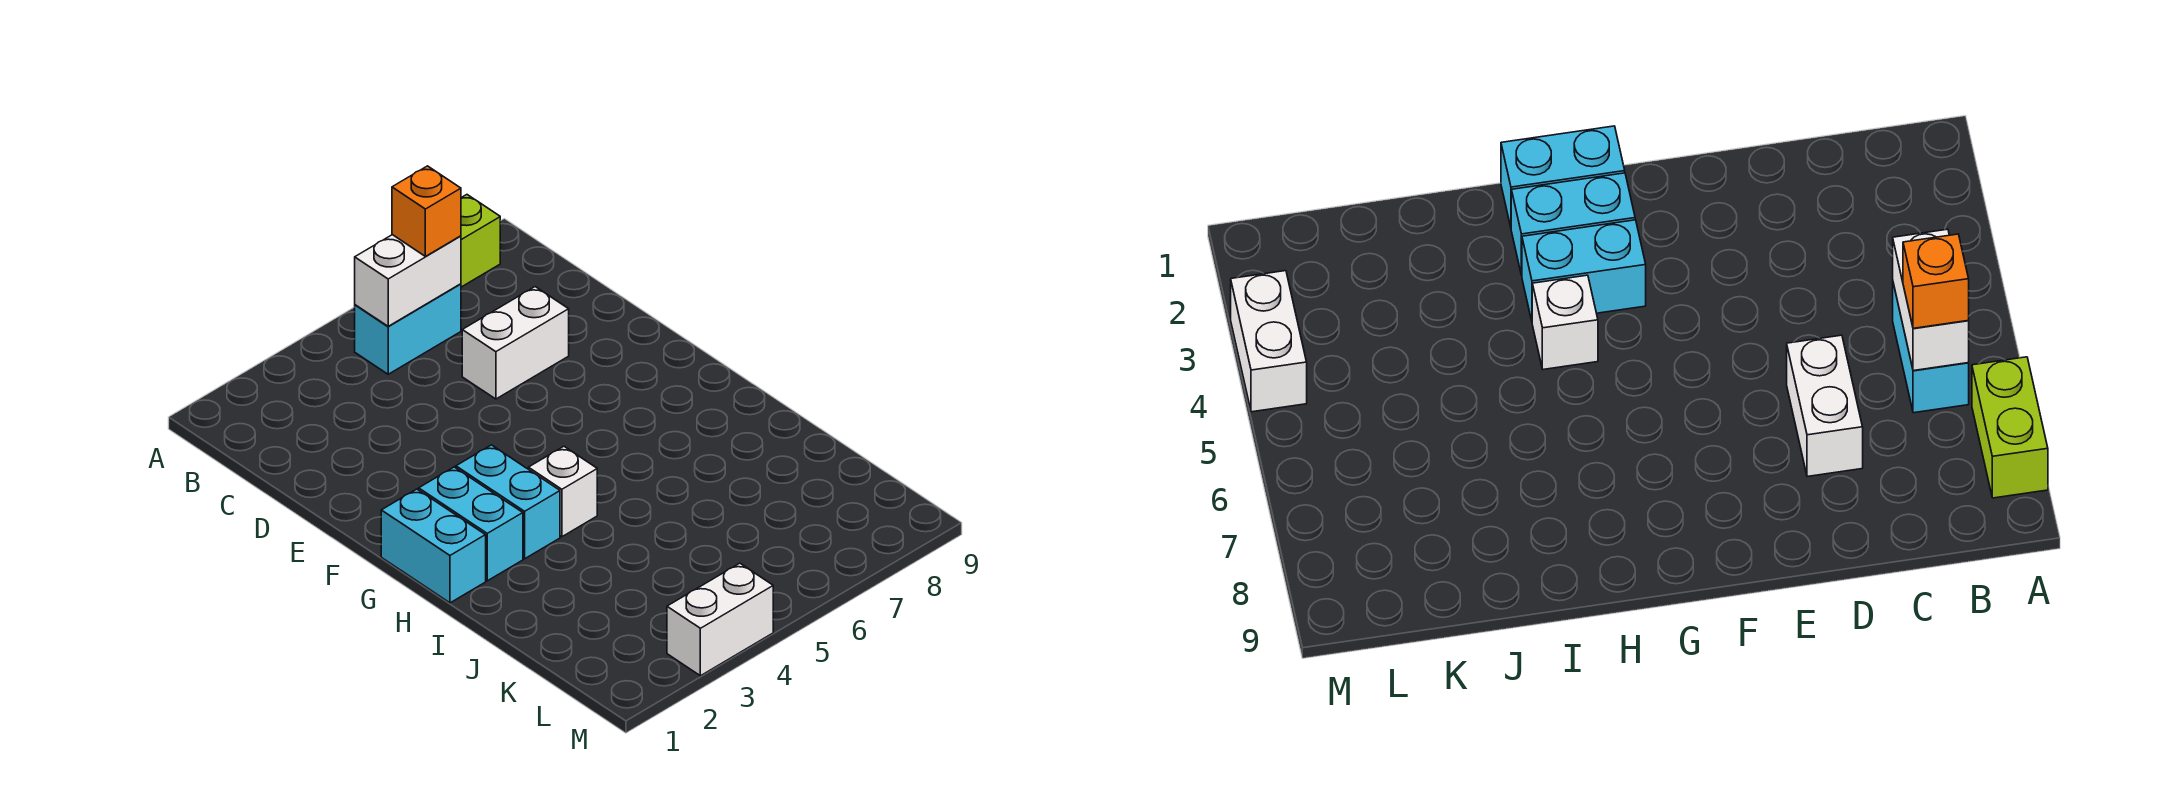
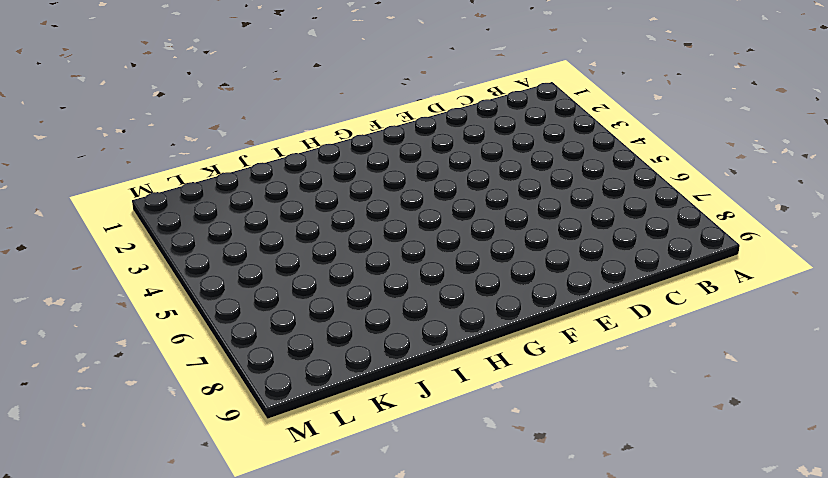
none -> lime brick A7:A8 level 1
none -> cyan brick B5:B6 level 1

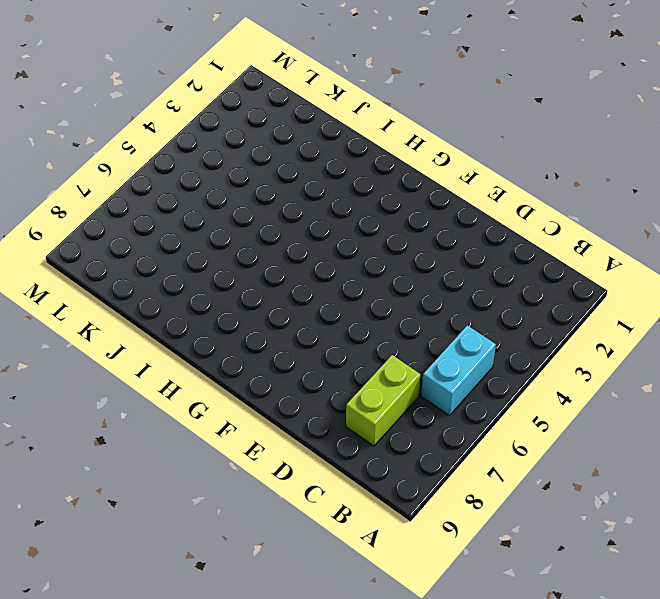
lime brick C7:C8 level 1 -> lime brick A7:A8 level 1
none -> white brick D6:D7 level 1
none -> cyan brick G1:H1 level 1

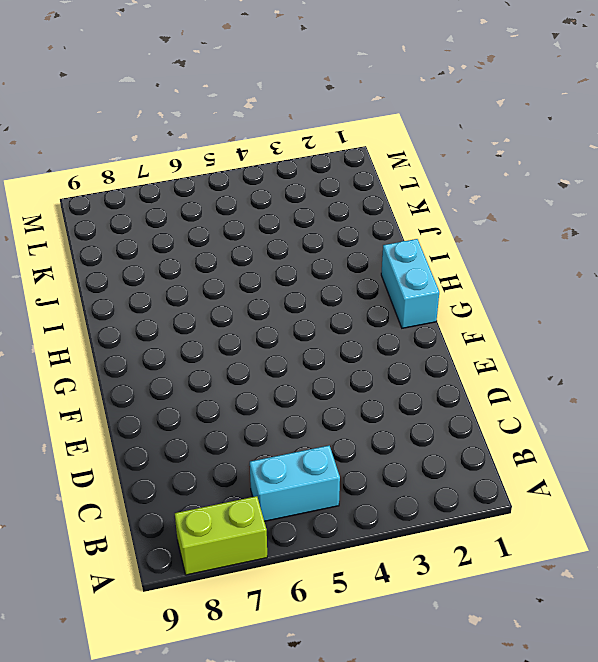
none -> white brick D6:D7 level 1
none -> cyan brick G2:H2 level 1

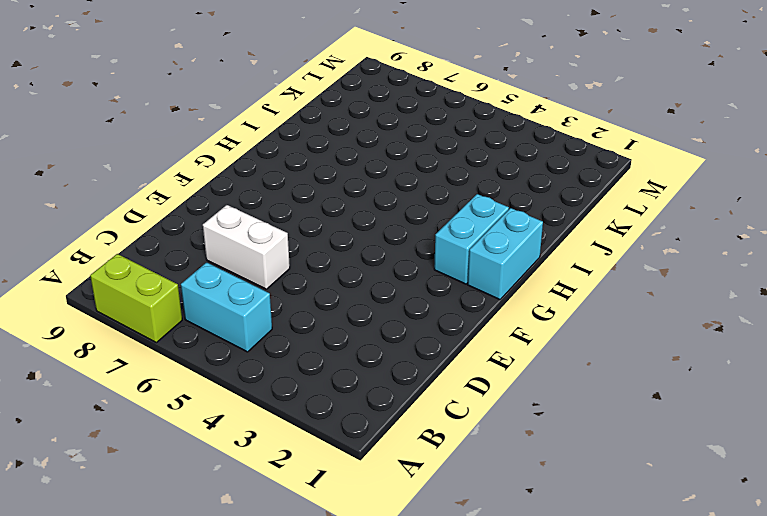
none -> cyan brick G3:H3 level 1
none -> white brick H4 level 1

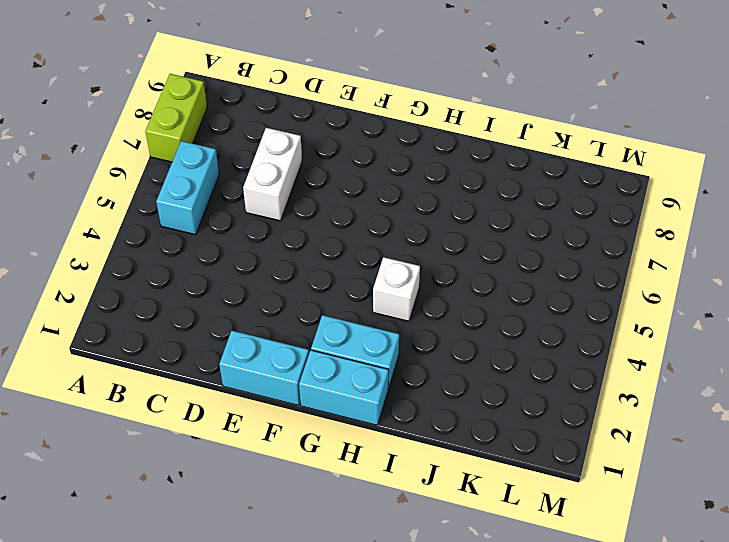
cyan brick E1:F1 level 1 -> cyan brick G3:H3 level 1
none -> white brick M3:M4 level 1
none -> white brick B5:B6 level 2

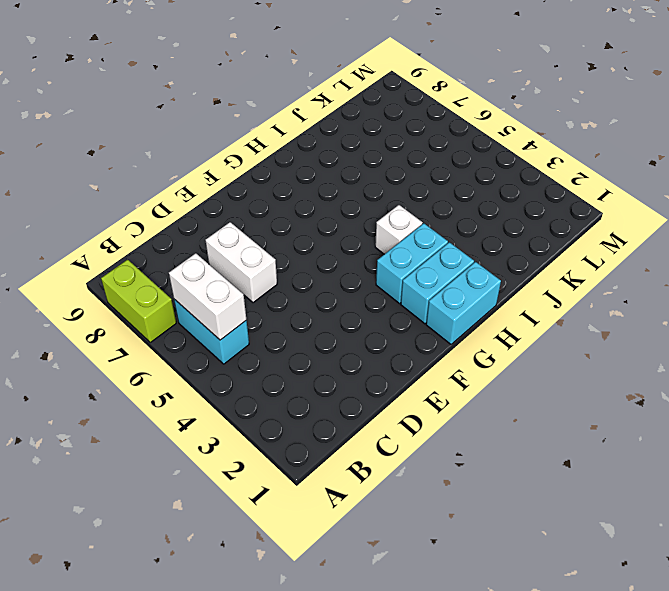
none -> white brick M3:M4 level 1
none -> orange brick B6 level 3

